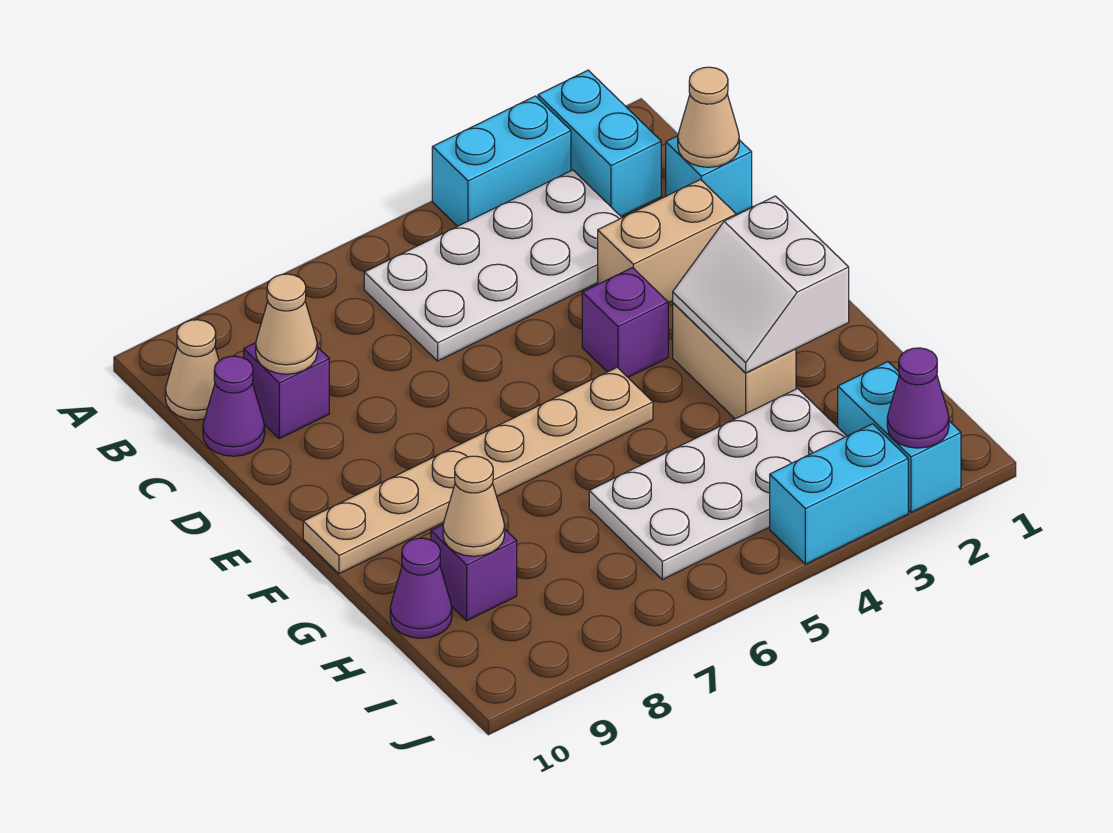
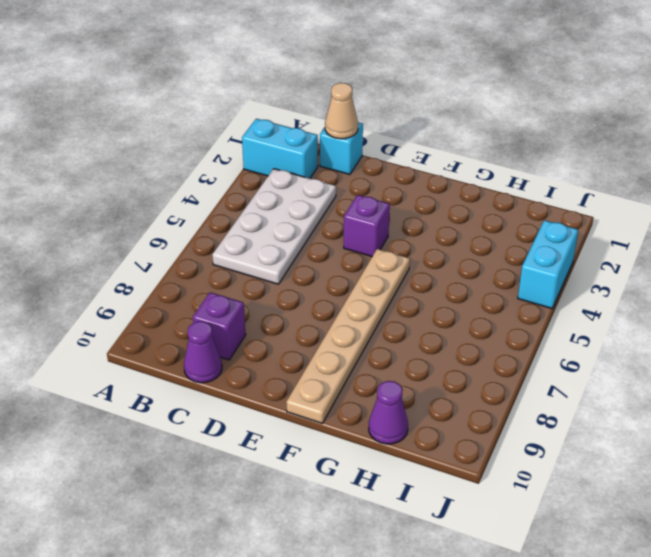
none -> cyan brick A3:A4 level 1
none -> tan cone B10 level 1
none -> tan brick D2:D3 level 1

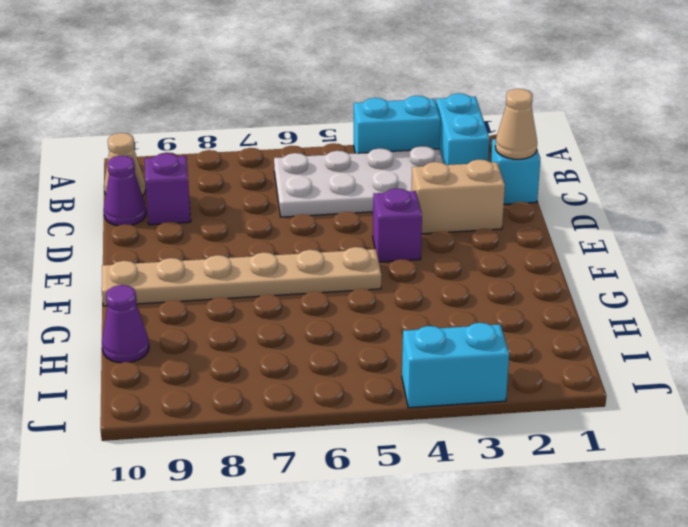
none -> tan brick F3:G3 level 1
none -> white plate H3:I6 level 1
none -> purple brick H9 level 1

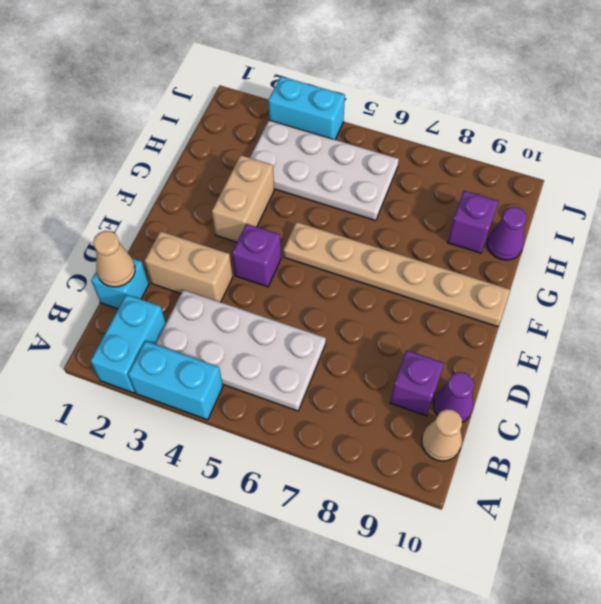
none -> cyan brick I2:J2 level 1
none -> tan cone C9 level 2
none -> white slope F2:G3 level 2 top 2

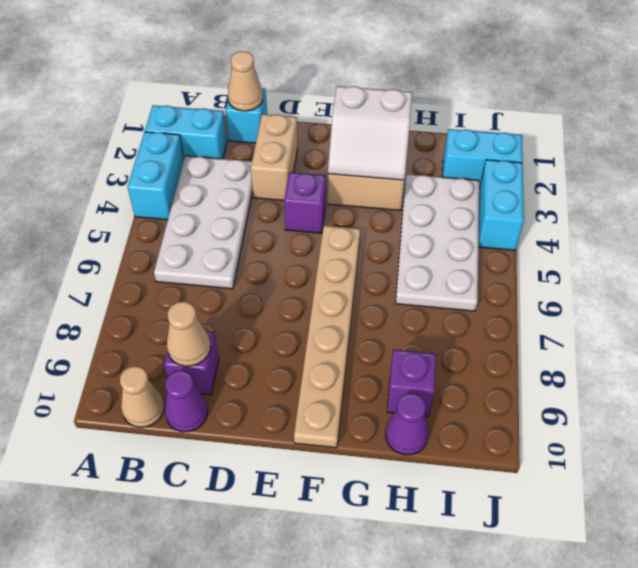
none -> tan cone H9 level 2
none -> purple cone J2 level 2

